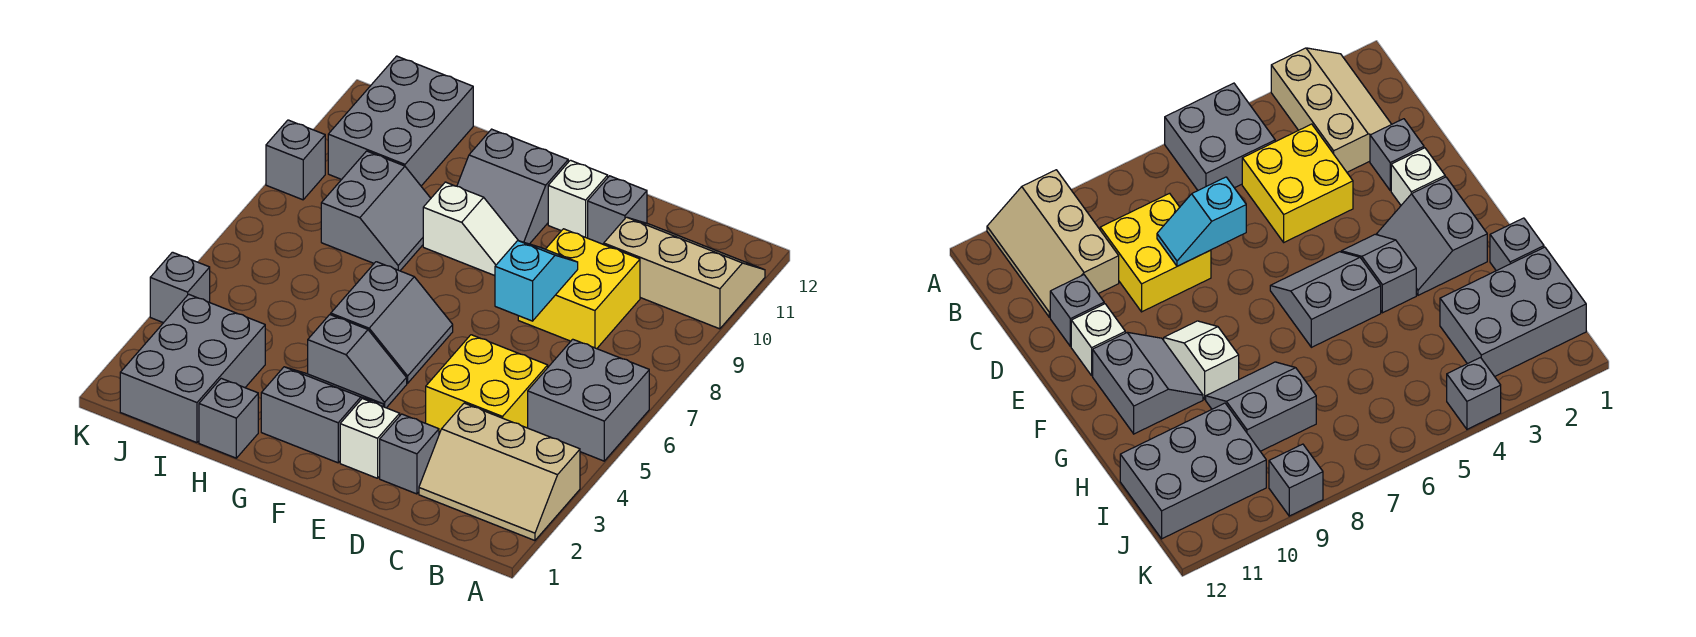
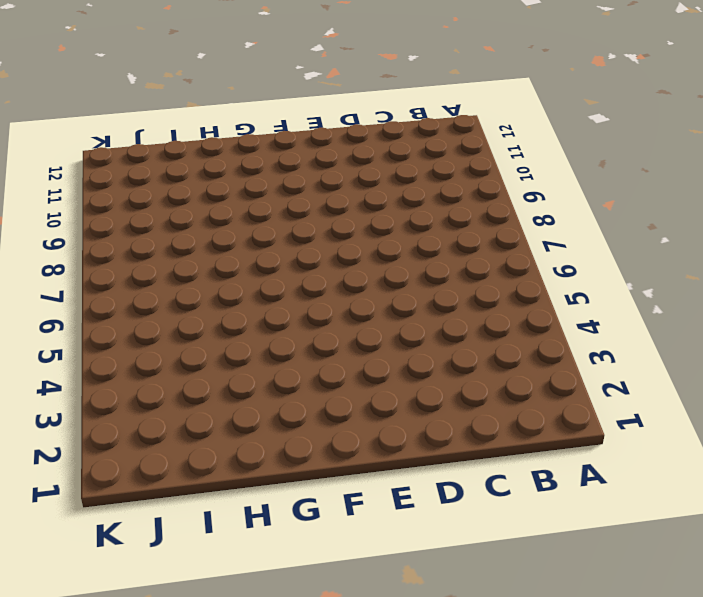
none -> tan slope A2:C3 level 1 top 3
none -> grey brick A5:B6 level 1
none -> tan slope A10:C11 level 1 top 10

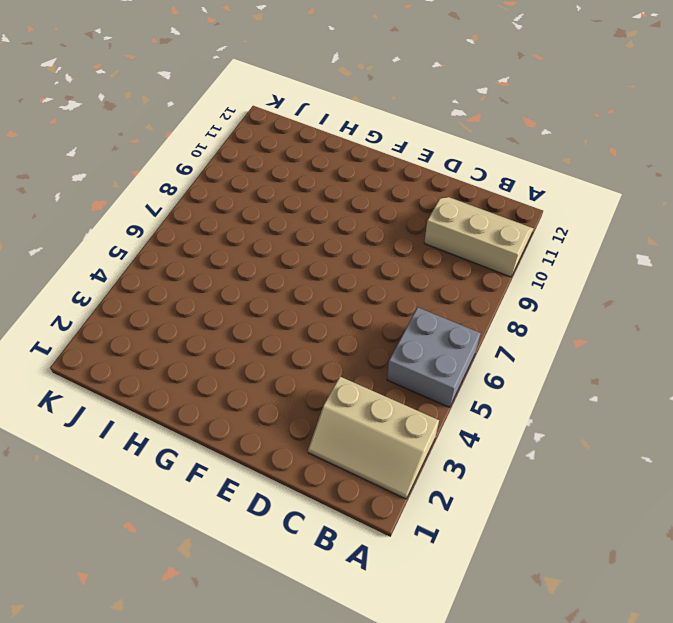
none -> yellow brick C4:D5 level 1
none -> yellow brick C8:D9 level 1
none -> grey brick D2 level 1

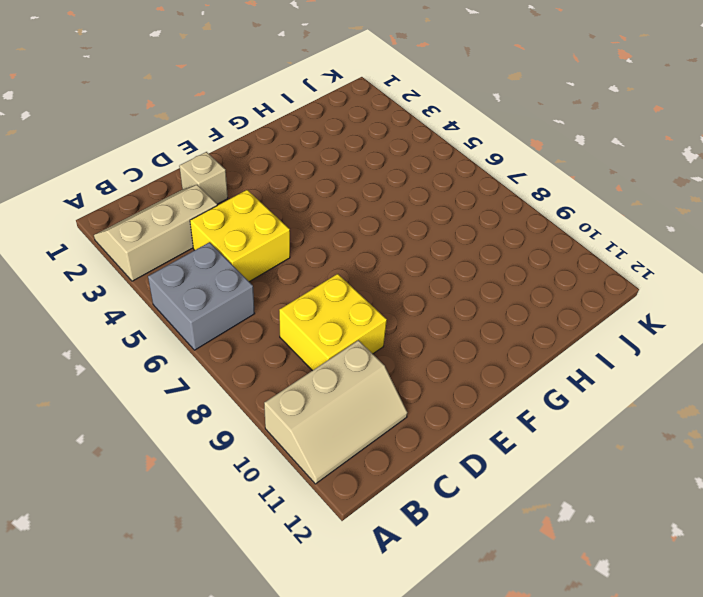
tan brick D2 level 1 -> grey brick D2 level 1
none -> grey brick D11 level 1
none -> white brick E2 level 1
none -> white brick E11 level 1

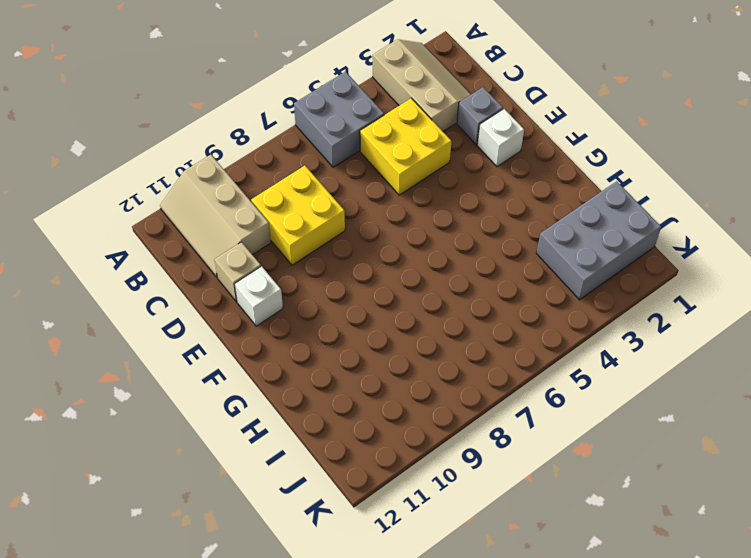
tan brick D11 level 1 -> grey brick D11 level 1
none -> grey slope F2:G3 level 1 top 2
none -> grey slope F4:G4 level 1 top G
none -> grey slope F5:G6 level 1 top G

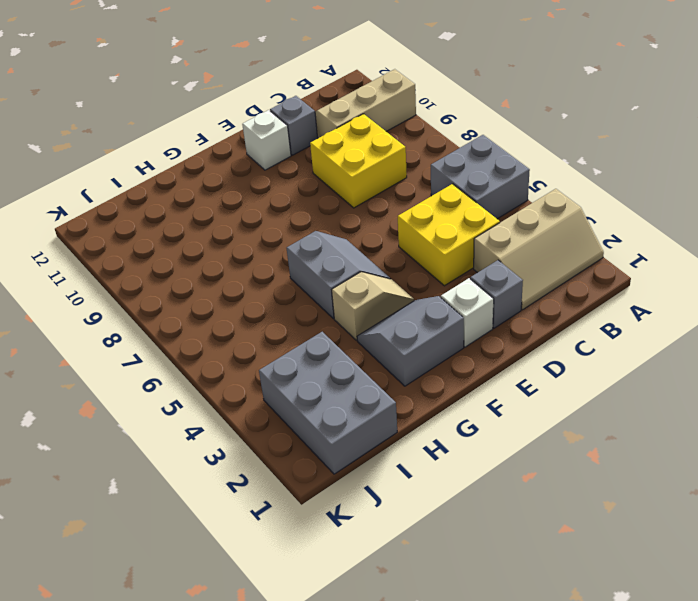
tan slope F4:G4 level 1 top G -> grey slope F4:G4 level 1 top G
none -> white slope F9:G9 level 1 top G
none -> grey slope F10:G11 level 1 top 11
none -> grey brick H1 level 1

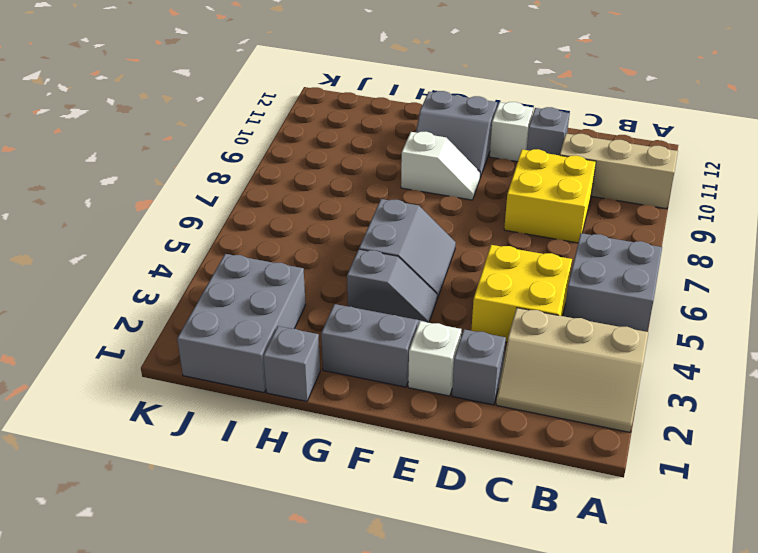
none -> grey slope H8:I9 level 1 top I
none -> grey brick I10:J12 level 1
none -> grey brick K4 level 1

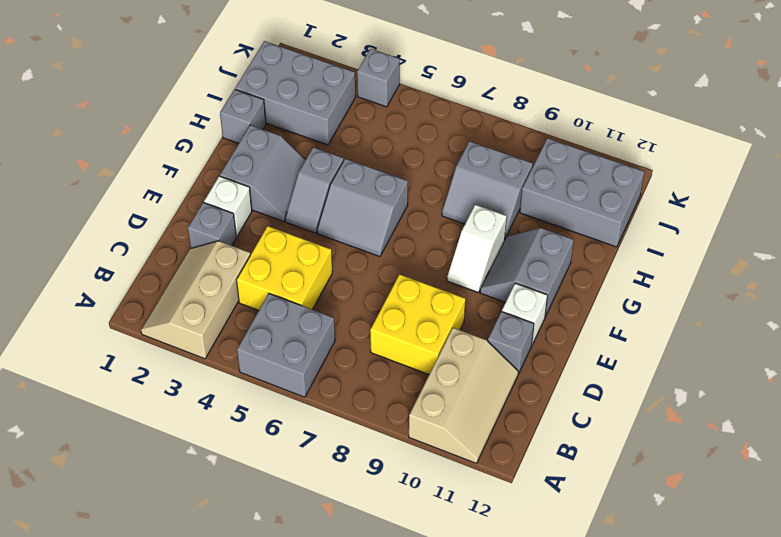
none -> grey brick K9 level 1
none -> cyan slope D7:D8 level 2 top 7

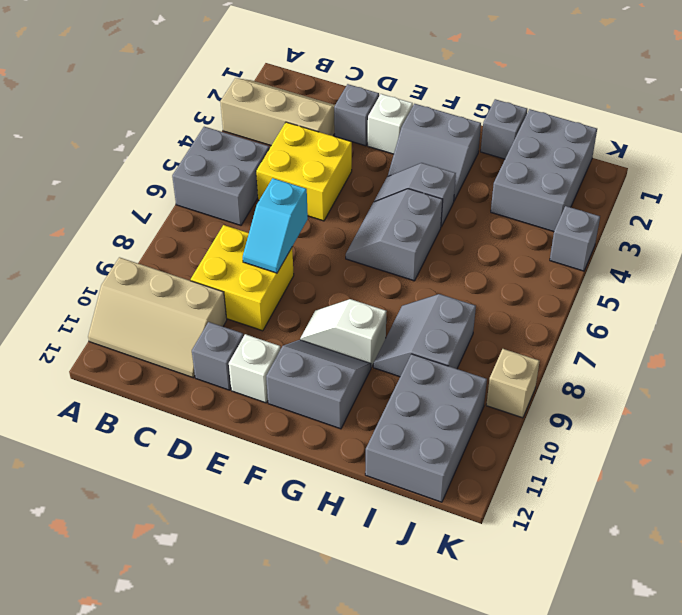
tan brick K9 level 1 -> grey brick K9 level 1

